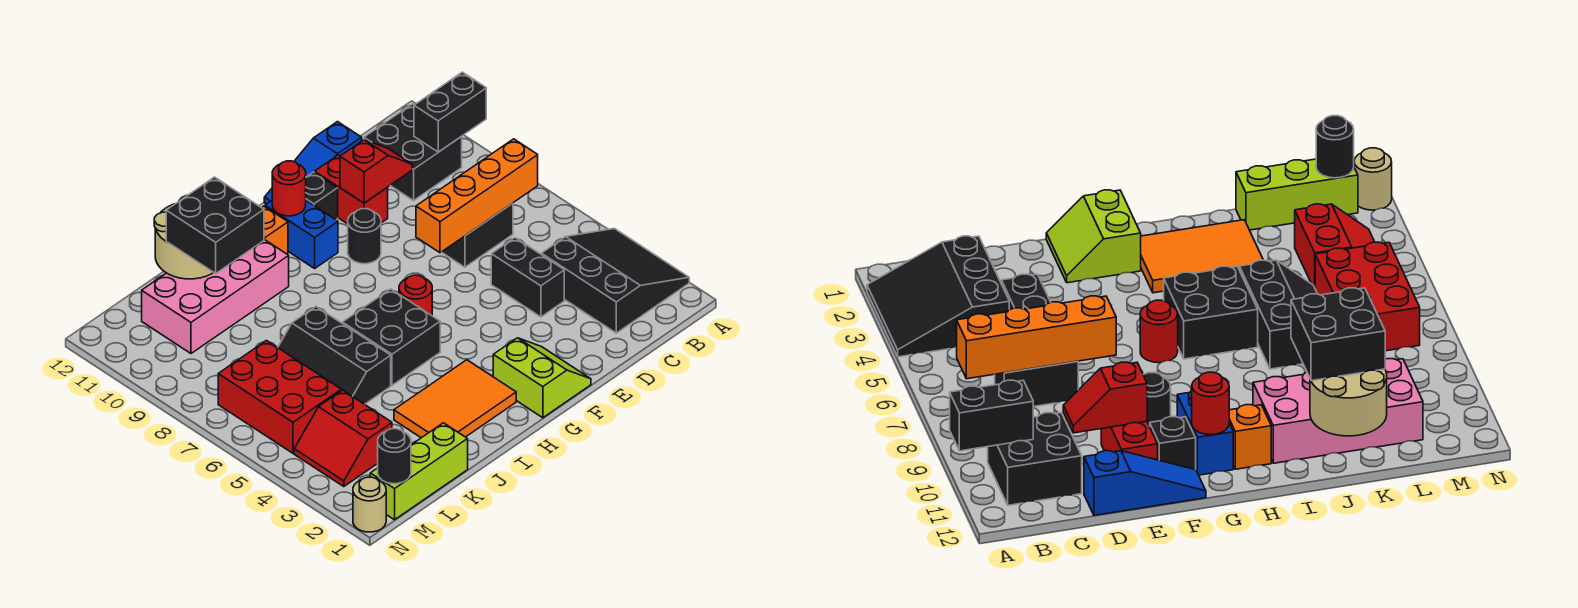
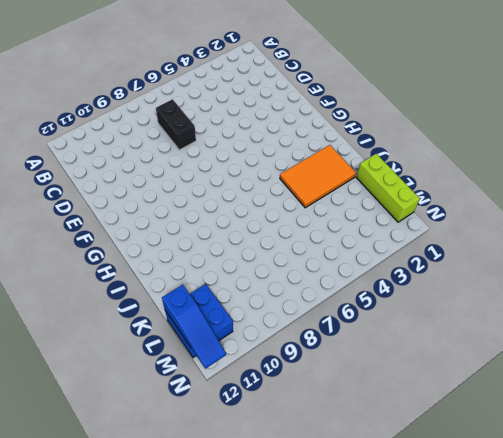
orange tile I2:J4 level 1 -> orange tile H2:J3 level 1
blue brick L11:M12 level 1 -> pink brick I10:L11 level 1
blue slope L12:N12 level 2 top L -> blue slope D12:F12 level 1 top D
none -> black slope A2:C4 level 1 top C
none -> black brick B10:C11 level 1
none -> black brick D4:D5 level 1

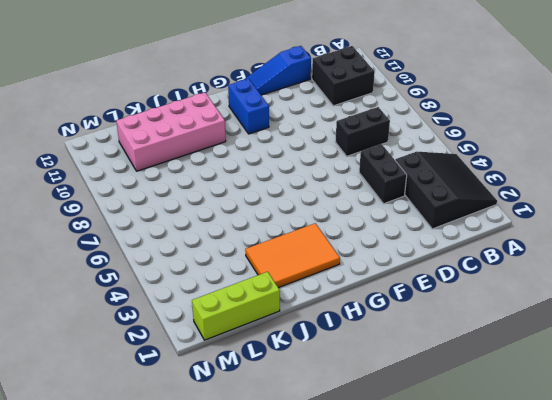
none -> red brick E10:E11 level 1
none -> lime slope F1:G2 level 1 top G
none -> black round brick F9 level 1

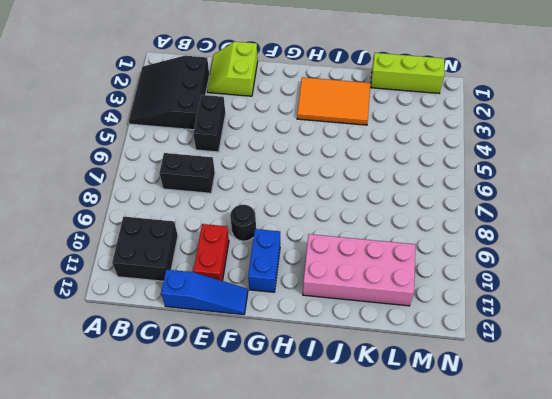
lime slope D1:E2 level 1 top E -> lime slope F1:G2 level 1 top G
none -> black brick F11 level 1
none -> red round brick G6 level 1
none -> black brick H5:I6 level 1

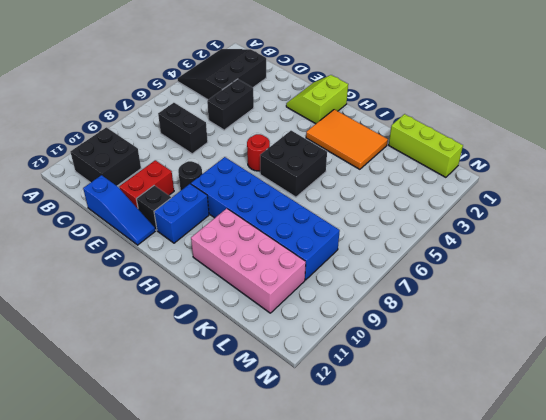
blue brick G8:L9 level 1 -> none
none -> orange brick H11 level 1
none -> black slope J5:K7 level 1 top J
none -> red slope L3:M4 level 1 top L

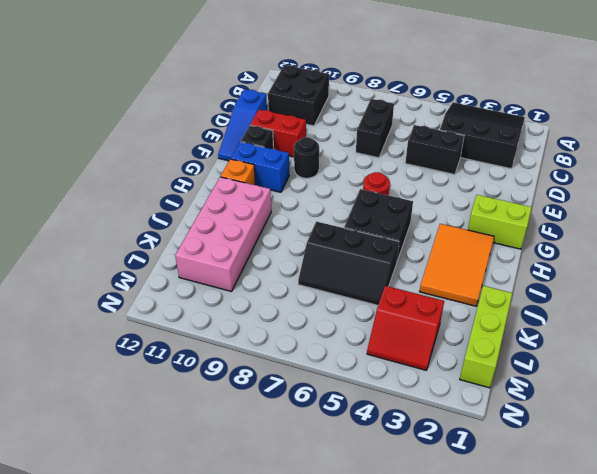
none -> red brick L5:M7 level 1
none -> tan round brick N1 level 1
none -> black brick A10:B10 level 2

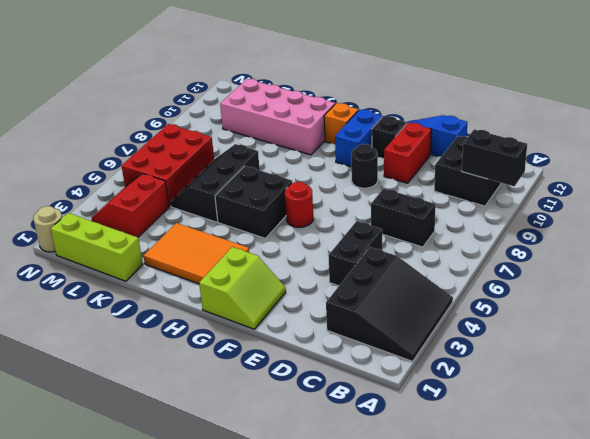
none -> orange brick B7:E7 level 2
none -> red slope D10:E10 level 2 top E
none -> red round brick G11 level 2

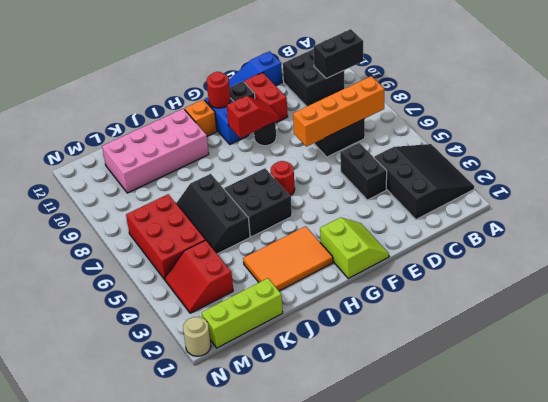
red slope F9:G9 level 2 top G -> red slope D10:E10 level 2 top E
none -> tan round brick J11:K12 level 2
none -> black round brick M1 level 2
none -> black brick J10:K11 level 3

